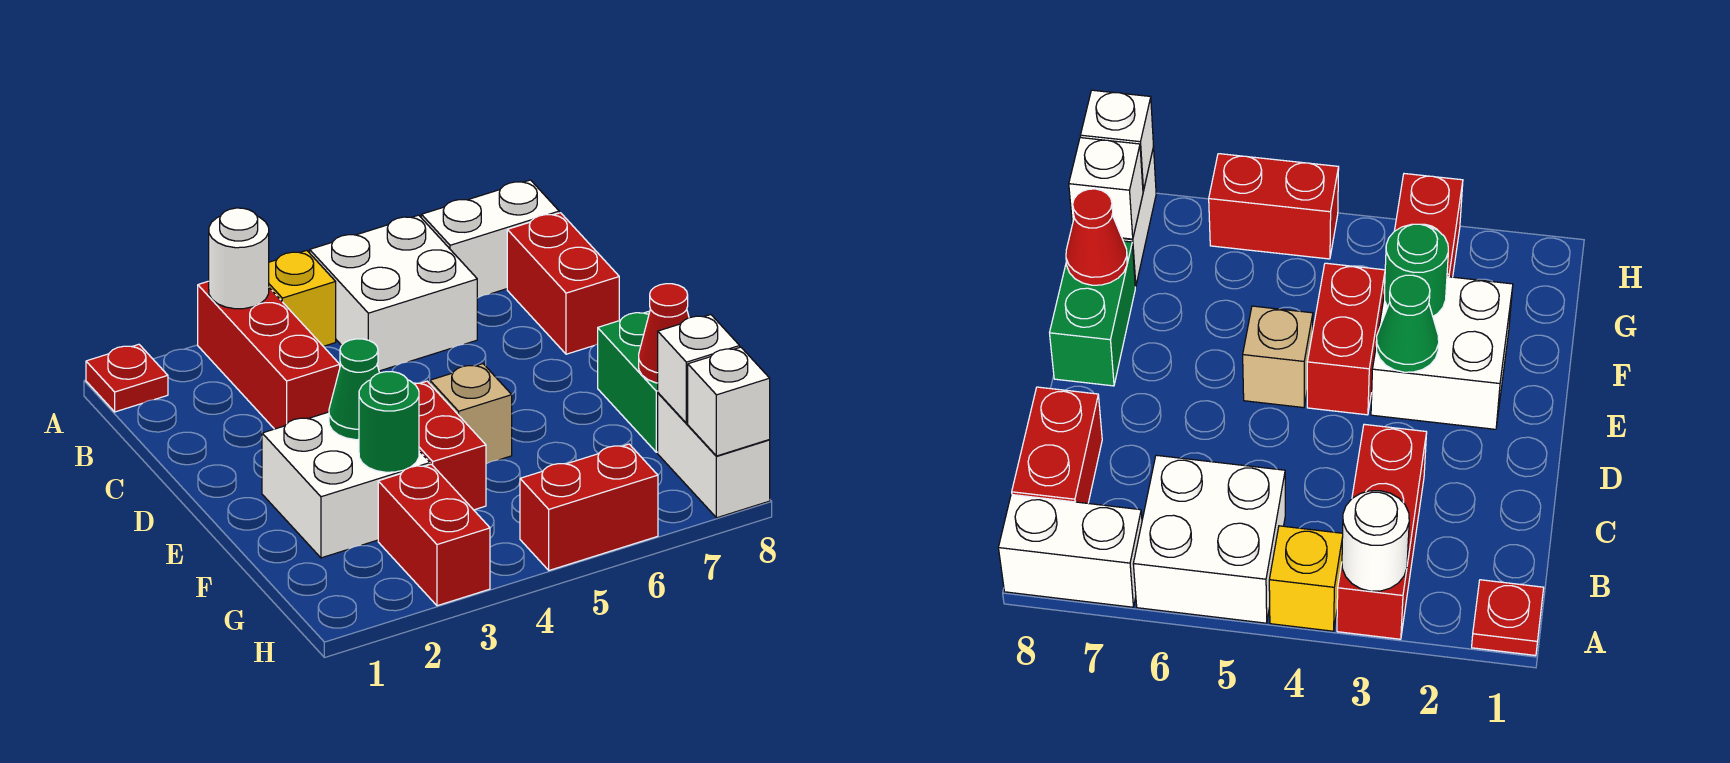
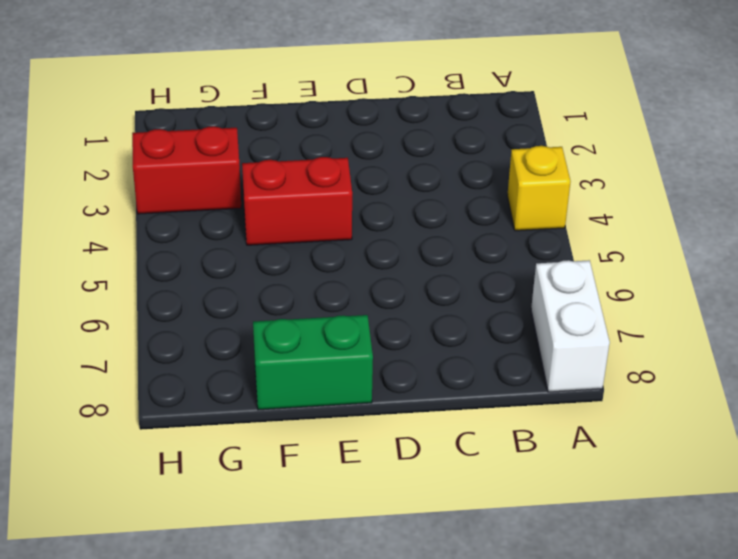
none -> red plate A1 level 1
none -> red brick A3:C3 level 1
none -> white brick A5:B6 level 1

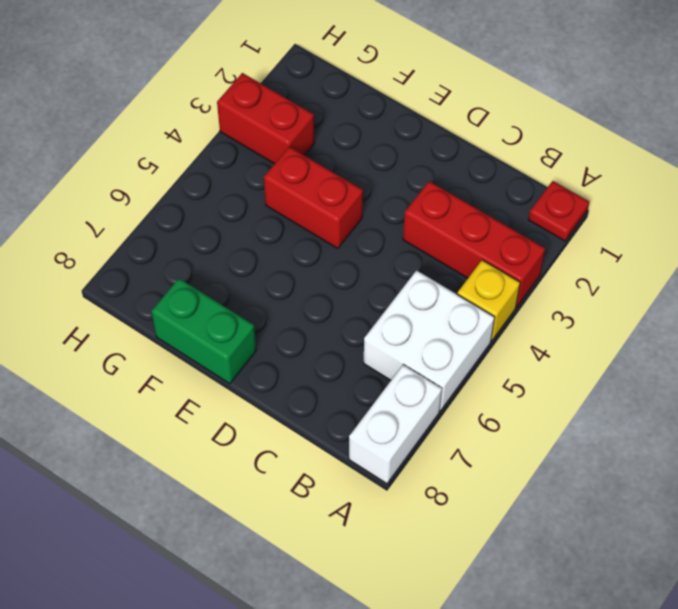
none -> red brick B8:C8 level 1
none -> white brick E2:F3 level 1
none -> tan brick E5 level 1

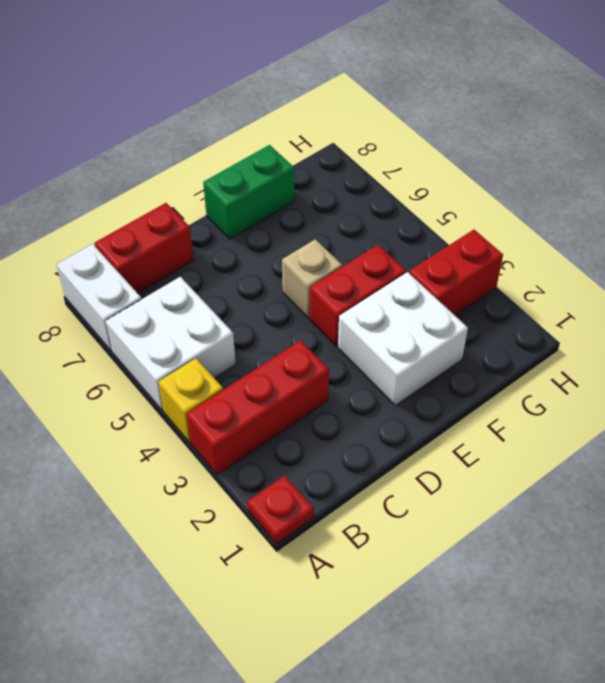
none -> white brick G8:H8 level 1
none -> red brick H5:H6 level 1
none -> white round brick A3 level 2

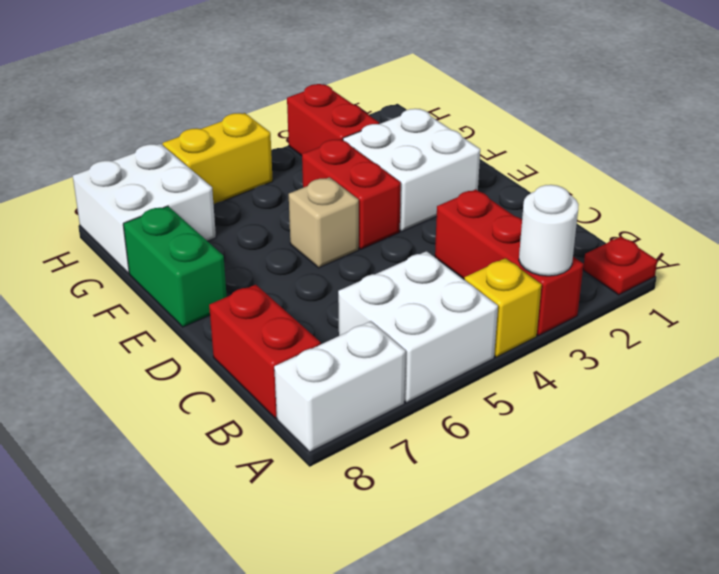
white brick G7:H8 level 1 -> white brick G8:H8 level 1
yellow brick H5:H6 level 1 -> red brick H5:H6 level 1
none -> green cone E3 level 2
none -> green round brick F3 level 2
none -> red cone F8 level 2

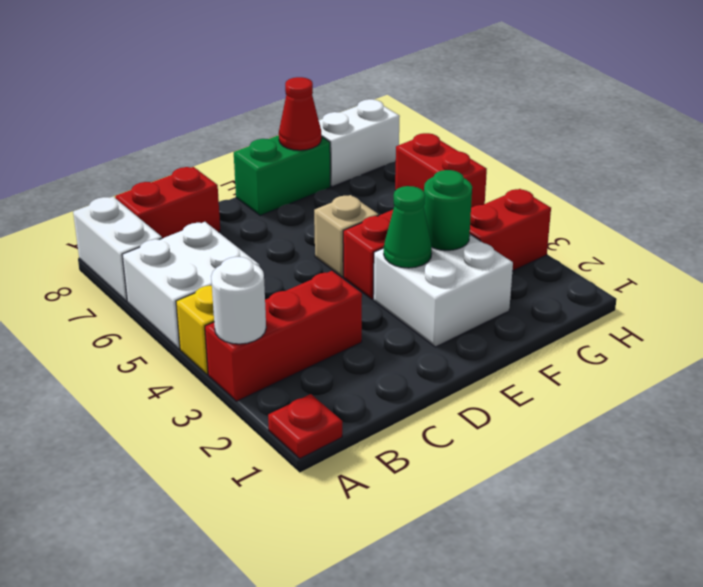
none -> white brick G8 level 2
none -> white brick H8 level 2

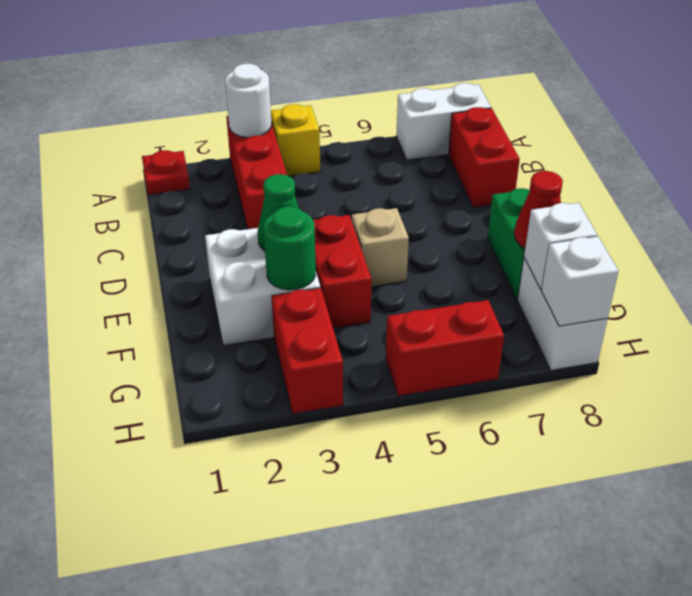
none -> white brick A5:B6 level 1

